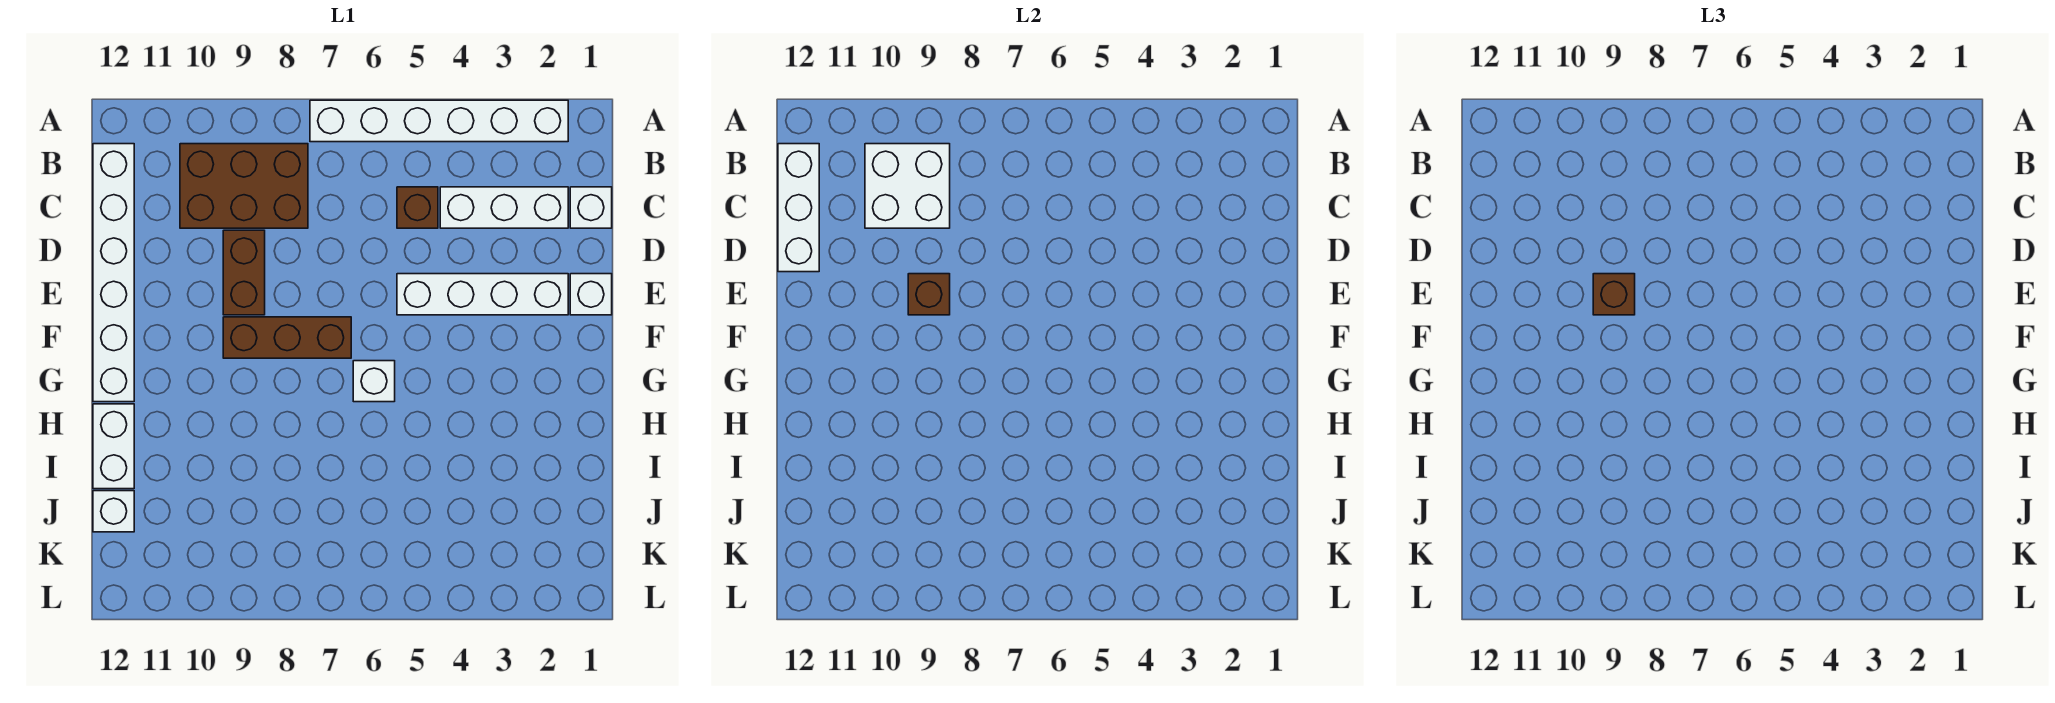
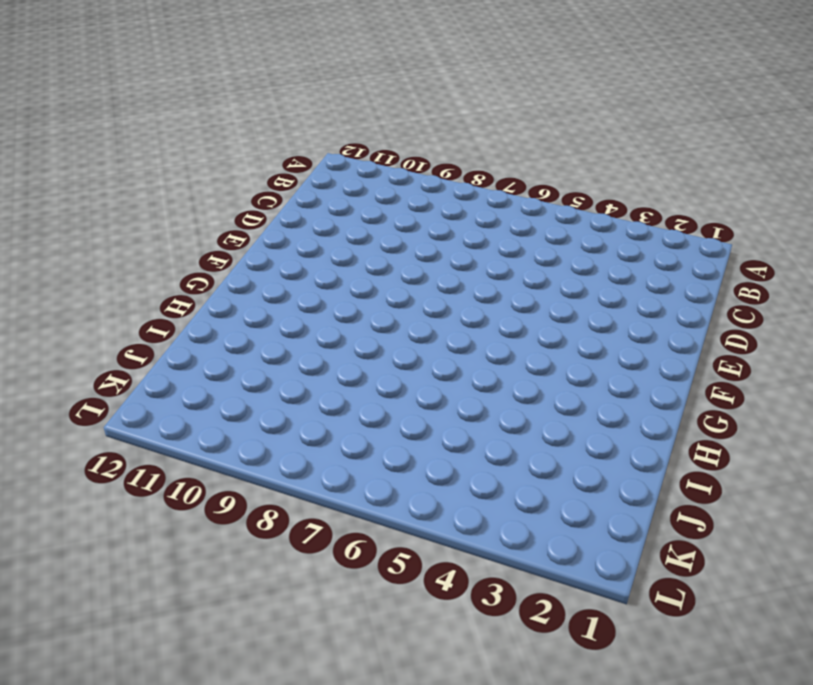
none -> white brick A2:A7 level 1
none -> brown brick B8:C10 level 1
none -> white brick B12:G12 level 1

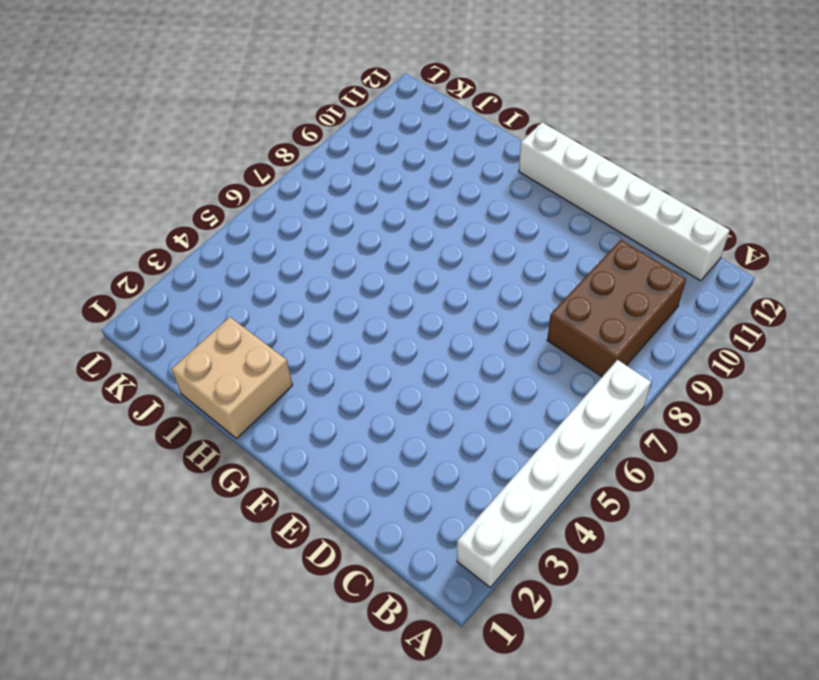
tan brick H1:I2 level 1 -> none
none -> white brick C1 level 1
none -> white brick C2:C4 level 1
none -> brown brick C5 level 1

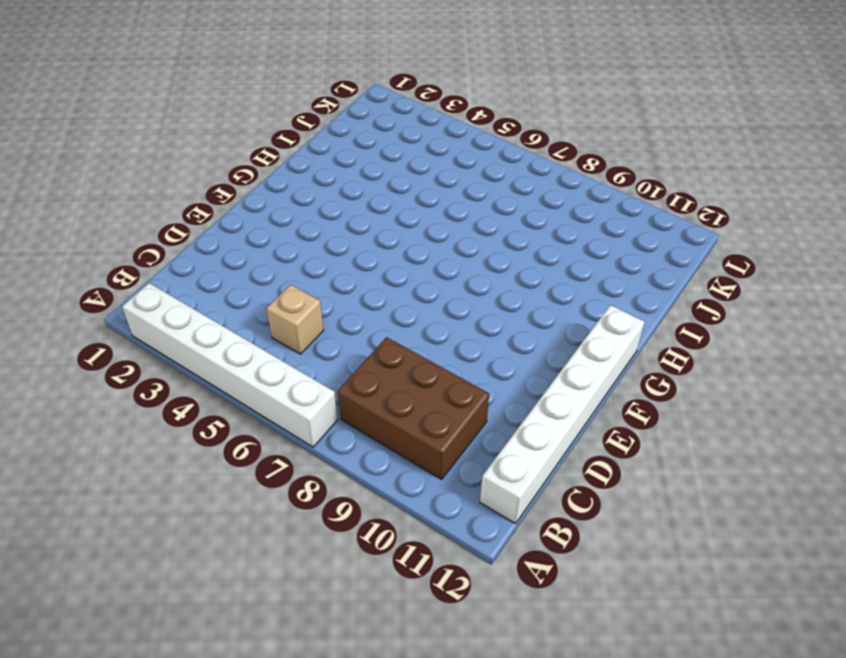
tan brick C5 level 1 -> brown brick C5 level 1
none -> white brick C1 level 1
none -> white brick C2:C4 level 1
none -> brown brick D9:E9 level 1

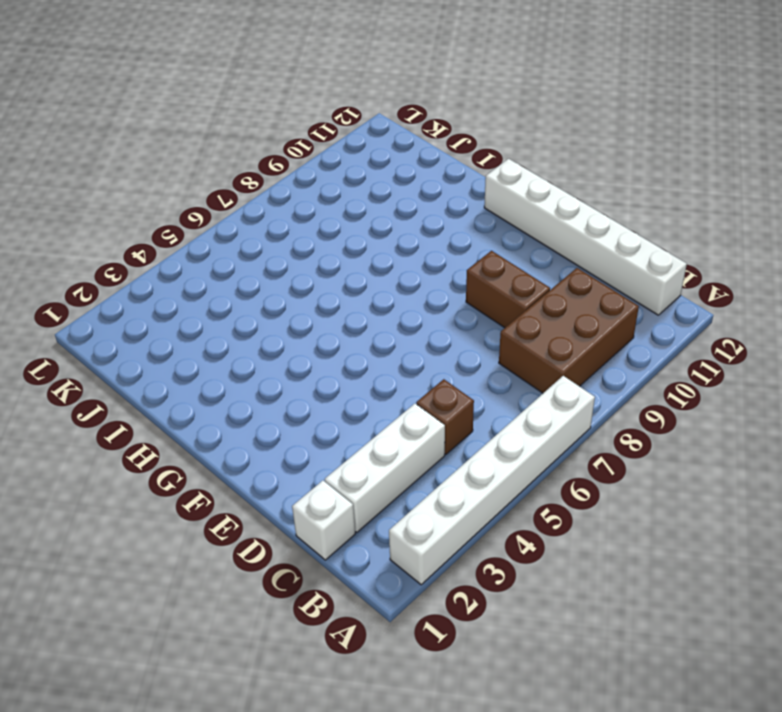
none -> white brick E1 level 1
none -> white brick E2:E5 level 1
none -> brown brick F7:F9 level 1

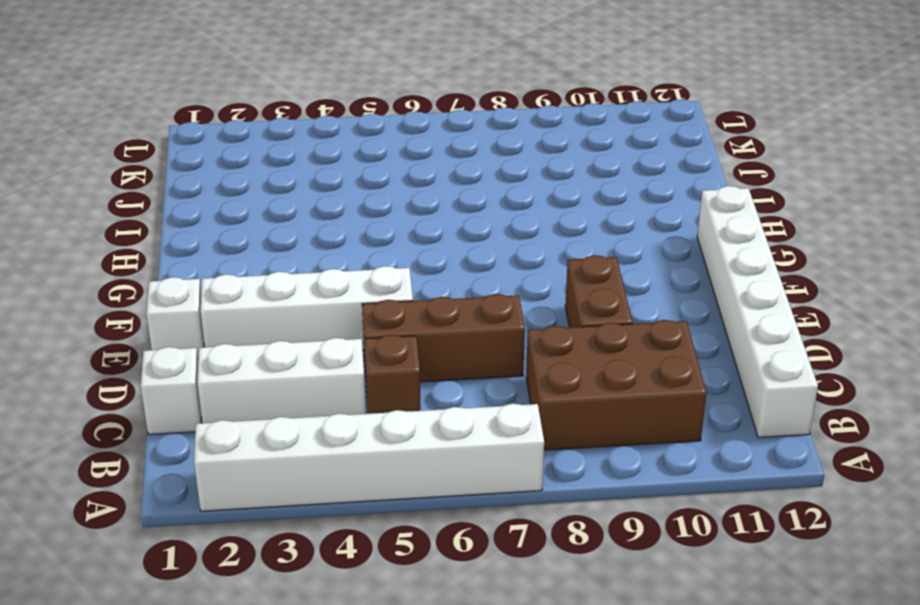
brown brick D5:D7 level 1 -> brown brick F7:F9 level 1
none -> white brick G6 level 1
none -> white brick H12:I12 level 1
none -> white brick J12 level 1

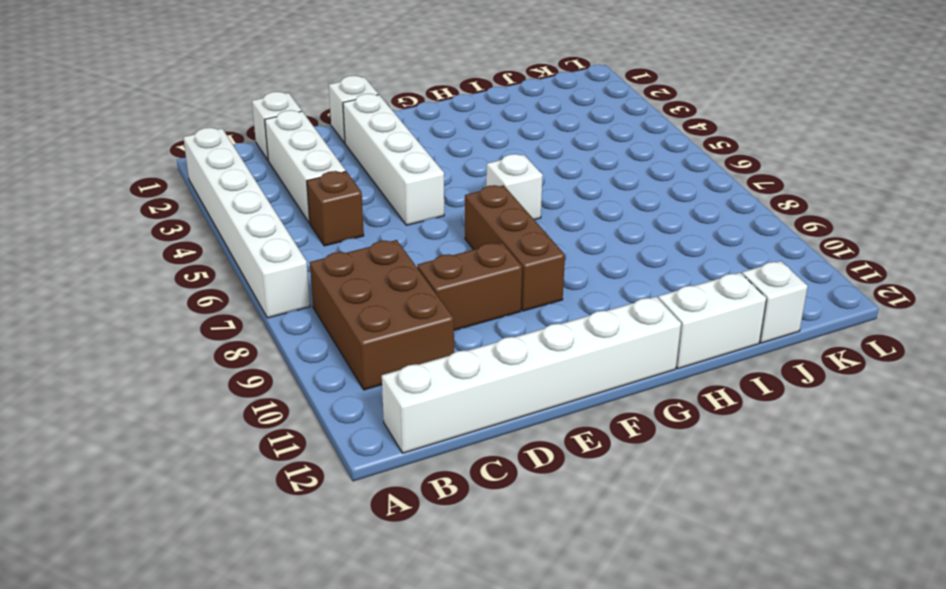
none -> white brick B9:C10 level 2
none -> white brick B12:D12 level 2
none -> brown brick E9 level 2

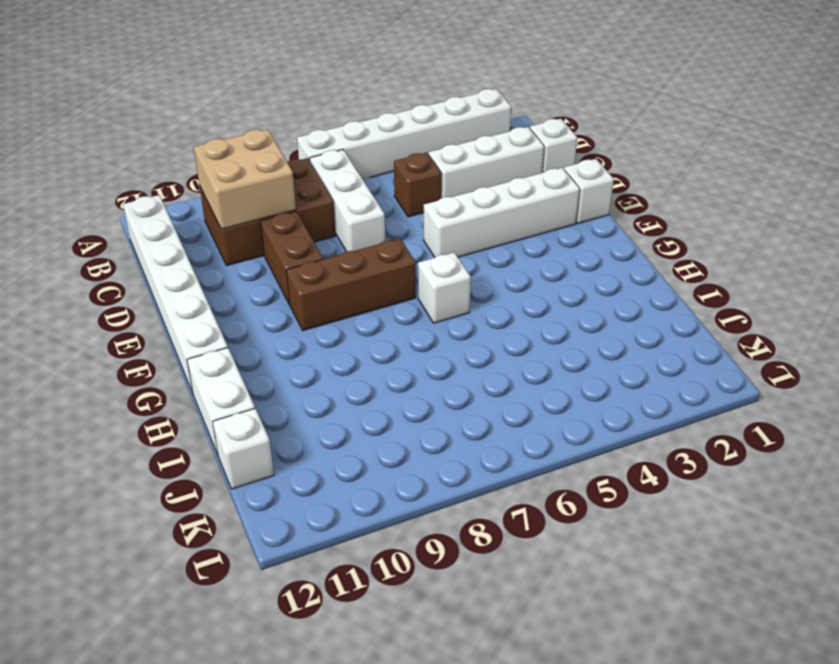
white brick B7:D7 level 1 -> white brick B12:D12 level 2
tan brick B9:C10 level 2 -> white brick B9:C10 level 2
none -> brown brick E9 level 2
none -> brown brick E9 level 3

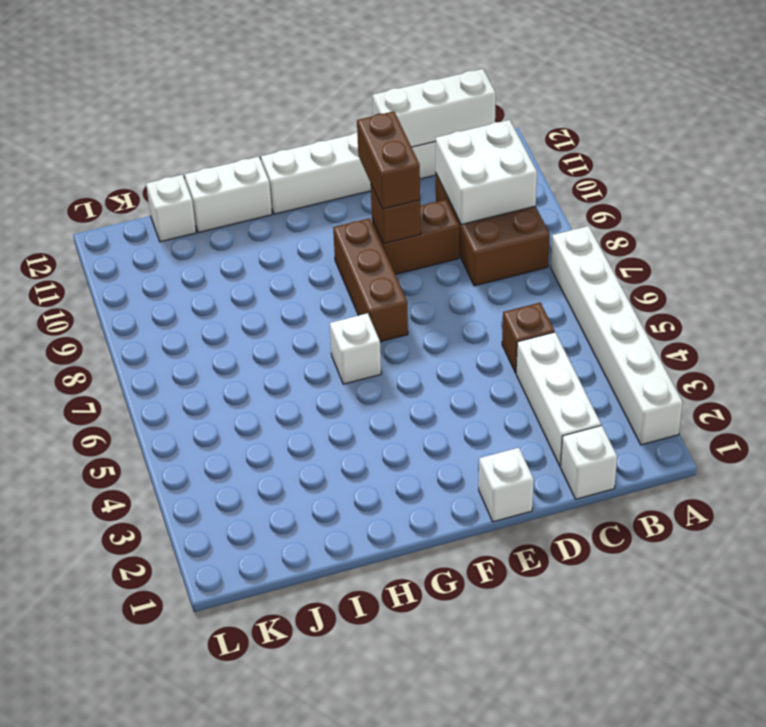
brown brick E9:E10 level 3 -> brown brick E9 level 3
none -> white brick E2:E5 level 1

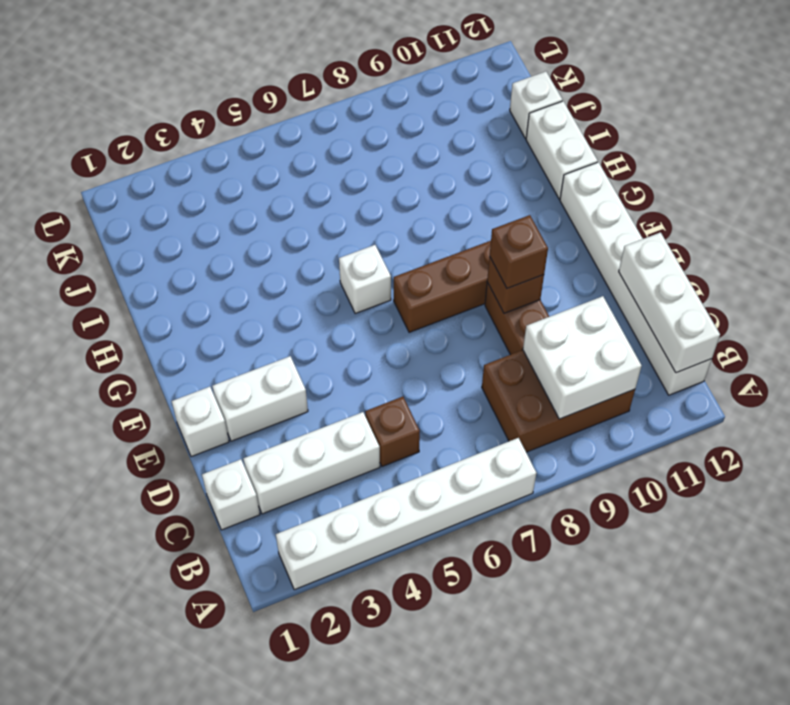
white brick E2:E3 level 1 -> white brick E2:E5 level 1

